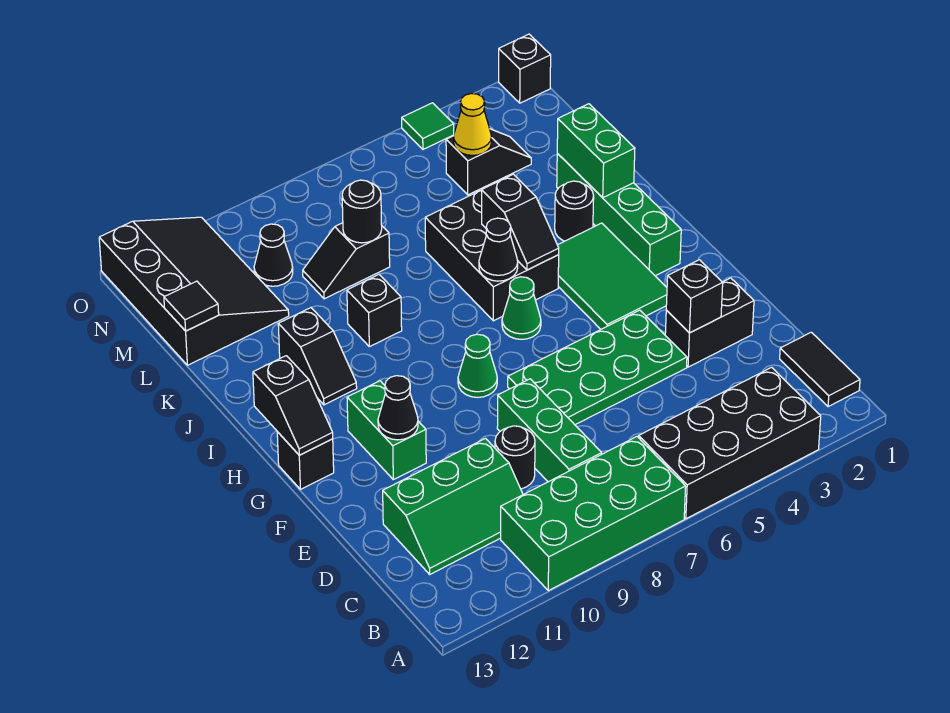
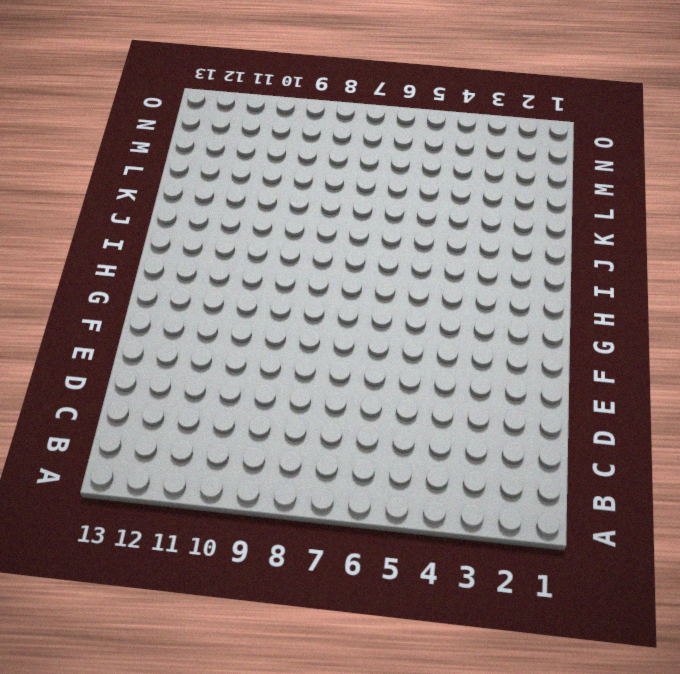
none -> black brick A3:B6 level 1
none -> green brick A7:B10 level 1
none -> black tile B1:C1 level 1
none -> green brick C8:E8 level 1

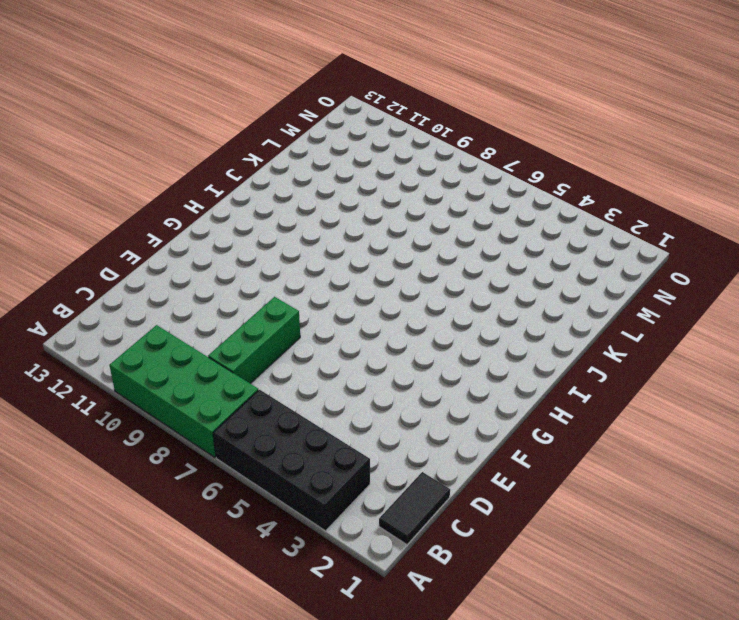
none -> green slope C10:D12 level 1 top D
none -> black round brick D9 level 1
none -> black brick E2:E3 level 1
none -> green plate E4:F7 level 1

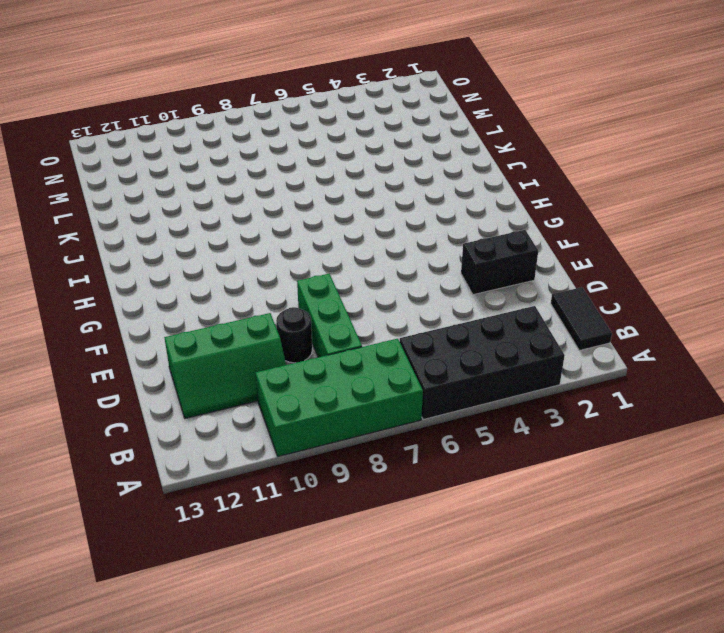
none -> green plate E4:F7 level 1
none -> green brick F11:G11 level 1
none -> green tile G3:I4 level 1
none -> green cone G8 level 1

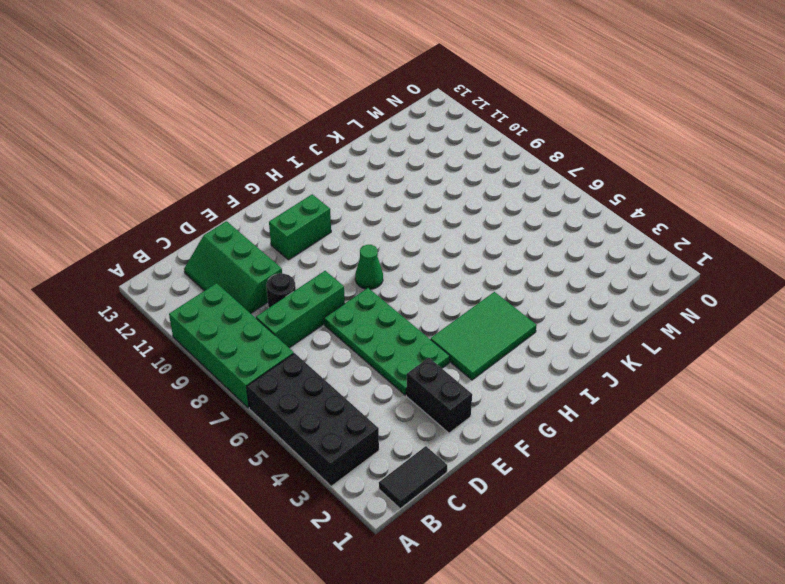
none -> black brick G13 level 1
none -> green brick H2:K2 level 1
none -> green cone H6 level 1
none -> black brick I5:K6 level 1

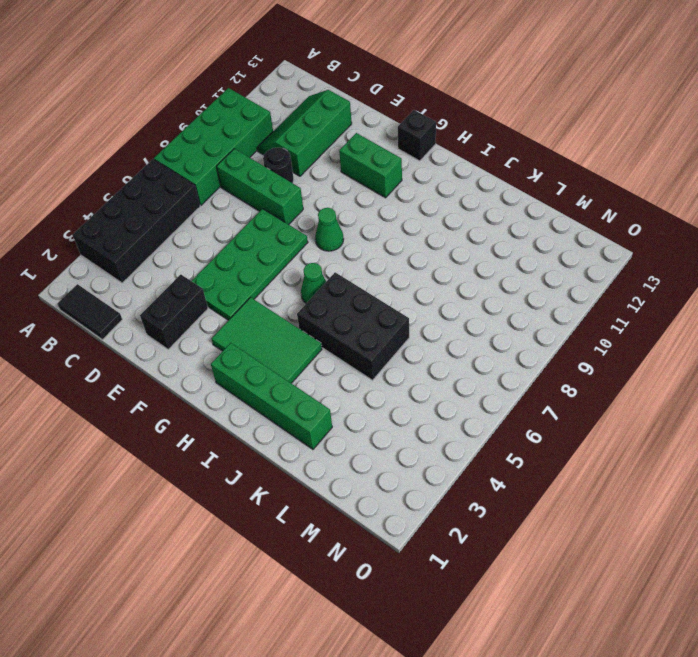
none -> black slope I11:J11 level 1 top J
none -> black round brick J3 level 1
none -> black brick J9 level 1
none -> black slope L8:L9 level 1 top 8

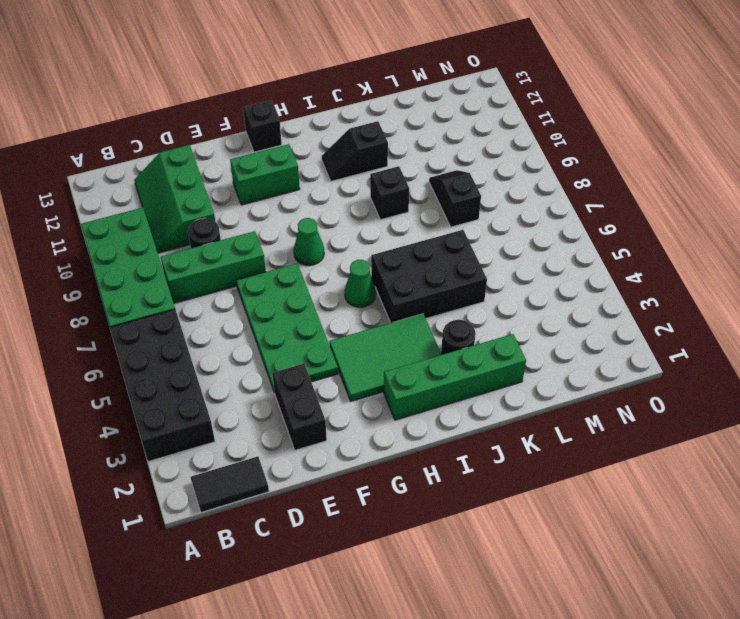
none -> black slope L11:O13 level 1 top 13
none -> black slope M3:M4 level 1 top 4
none -> black cone M10 level 1
none -> black brick O1 level 1

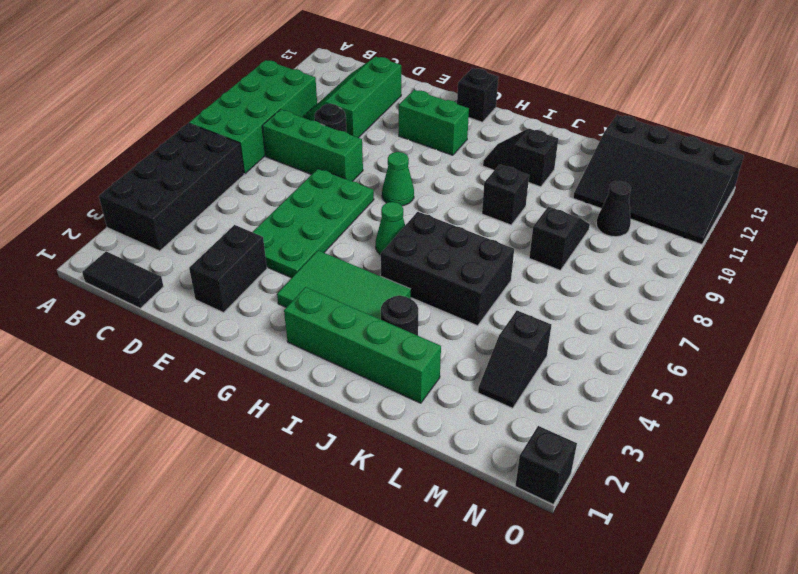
none -> green tile O4 level 1
none -> black brick E3 level 2
none -> black cone F11 level 2
none -> black slope G13:H13 level 2 top H

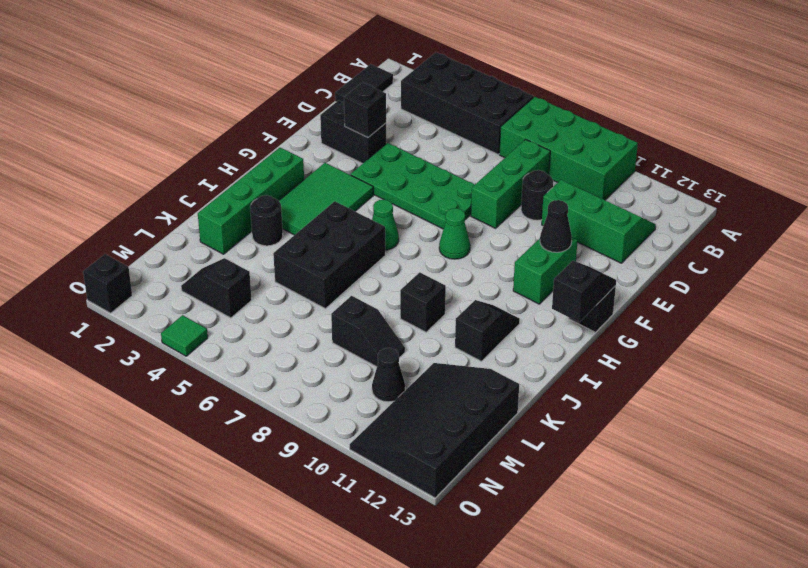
none -> black slope I5:J5 level 2 top J
none -> black cone I6 level 2
none -> green brick J2:K2 level 2
none -> black round brick L8 level 2

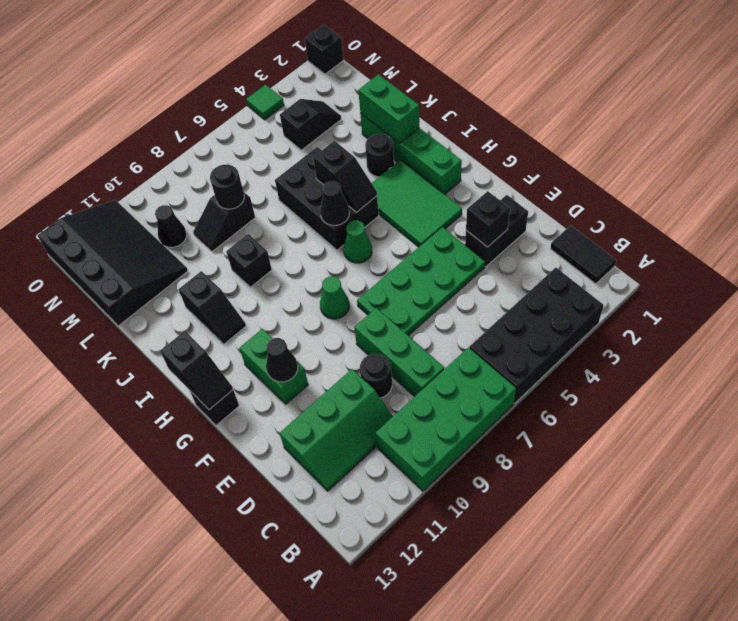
none -> black tile L13 level 2
none -> yellow cone M4 level 2

